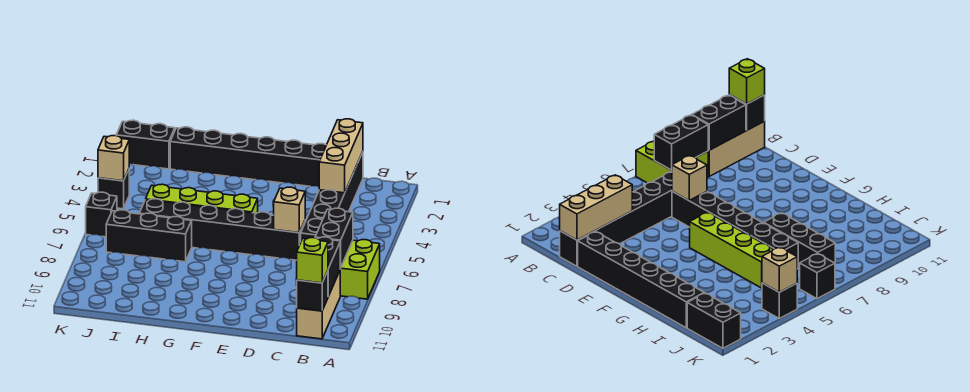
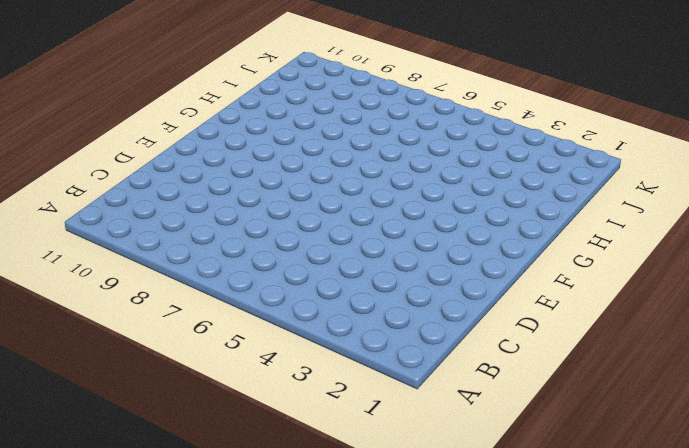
none -> lime brick A7:B8 level 1
none -> tan brick B9:B11 level 1
none -> black brick C1:C6 level 1

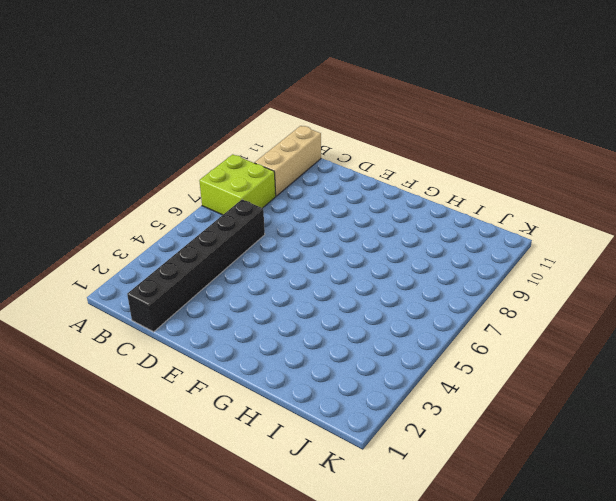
none -> black brick D1:I1 level 1
none -> black brick D6:I6 level 1
none -> lime brick F5:I5 level 1

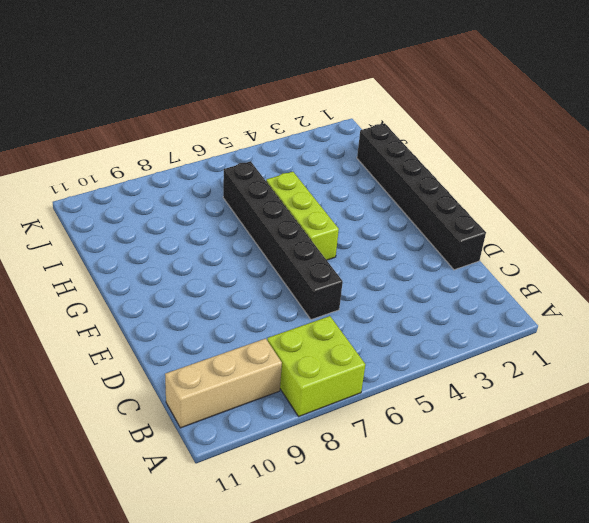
lime brick F5:H5 level 1 -> lime brick F5:I5 level 1
none -> black brick C1:C6 level 1
none -> black brick H7:J7 level 1
none -> black brick J1:K1 level 1

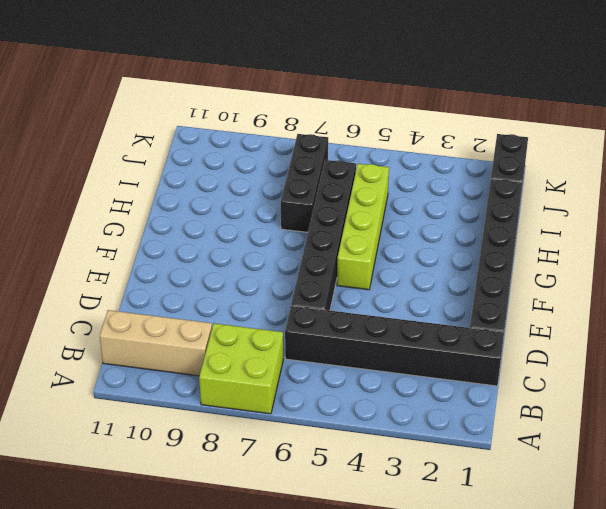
none -> black brick K4 level 1
none -> black brick K6 level 1
none -> black brick B7:B8 level 2

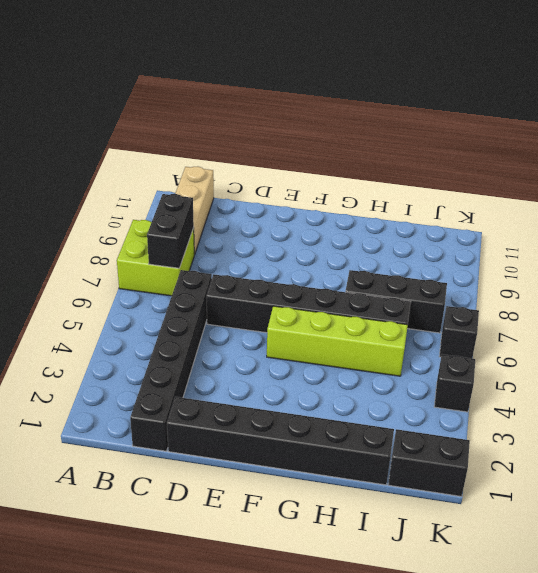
none -> black brick B9:B10 level 2
none -> black brick B11 level 2
none -> tan brick C1:C3 level 2

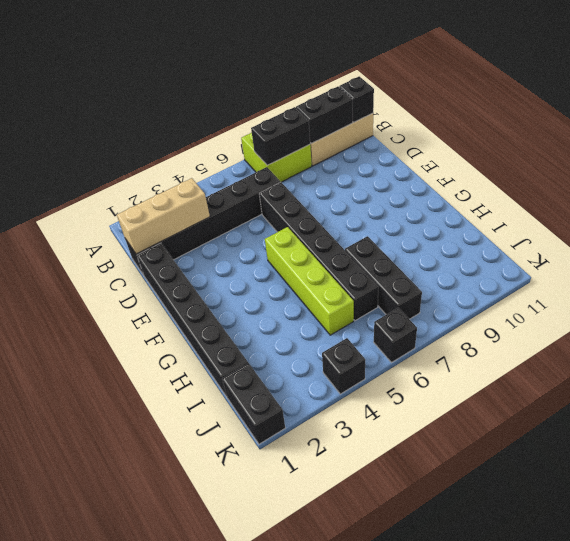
none -> tan brick D6 level 2
none -> tan brick K4 level 2
none -> lime brick B11 level 3

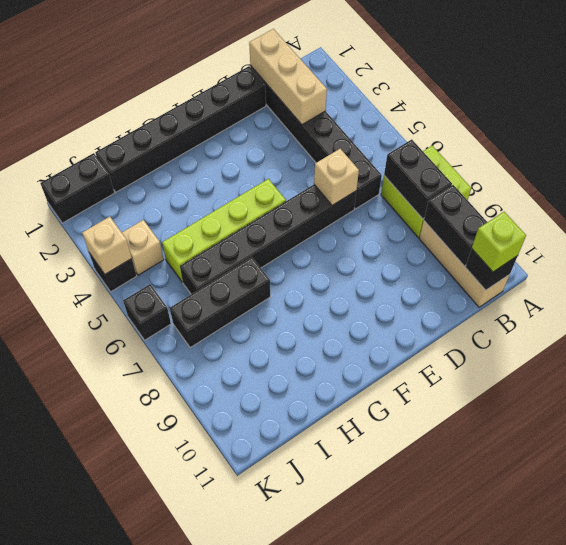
tan brick J4 level 1 -> none

